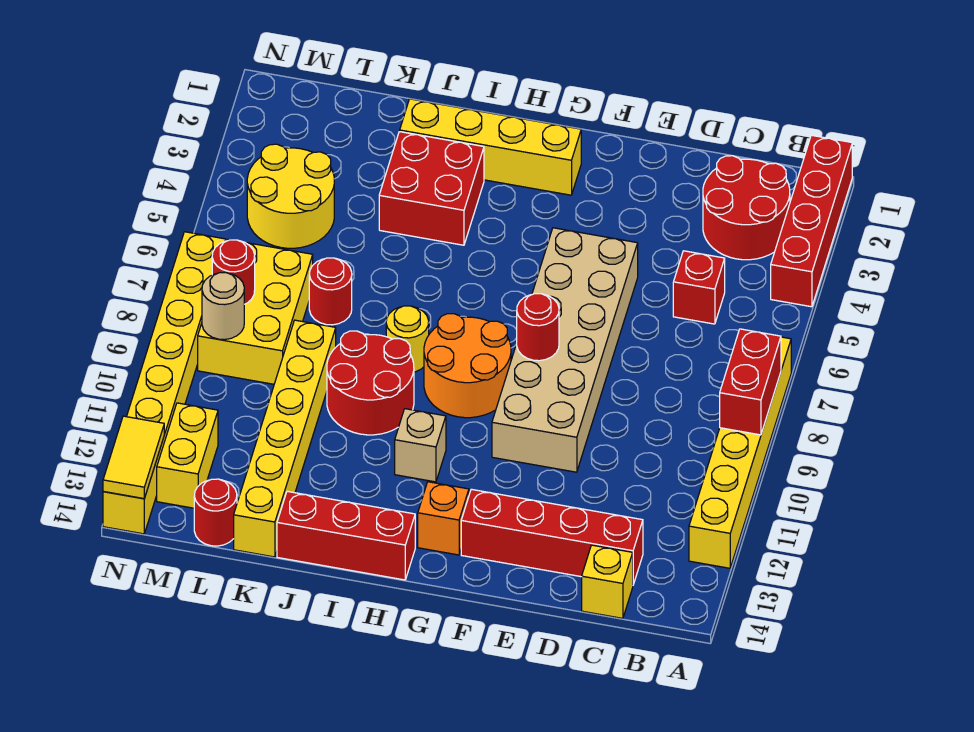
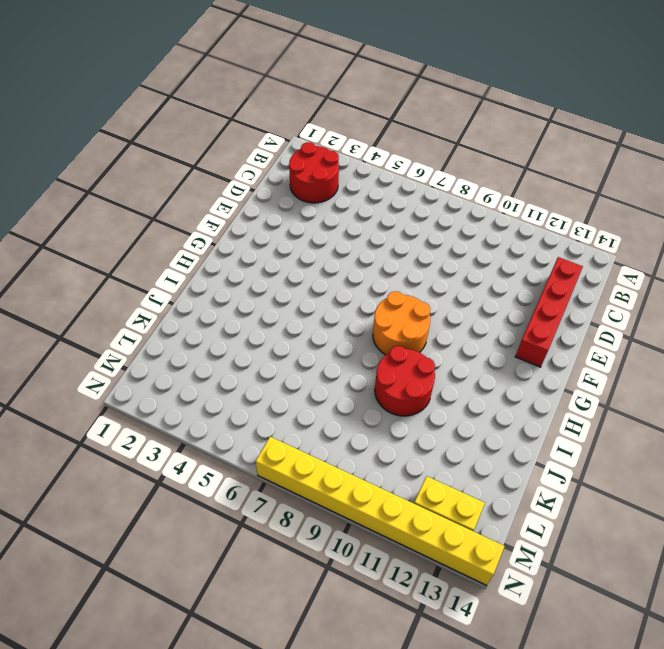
none -> red brick A1:A4 level 1
none -> yellow brick A7:A12 level 1
none -> red brick C5 level 1

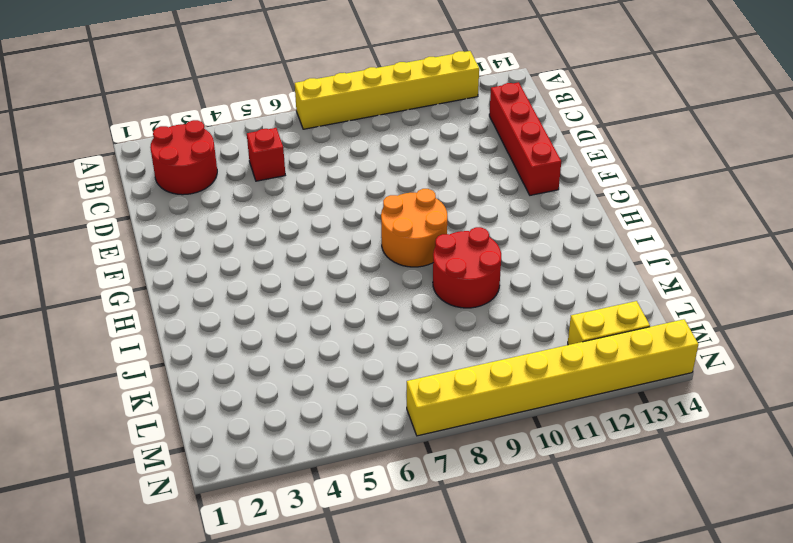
none -> red brick A1:A4 level 1
none -> yellow brick C14 level 1
none -> tan brick E5:F10 level 1

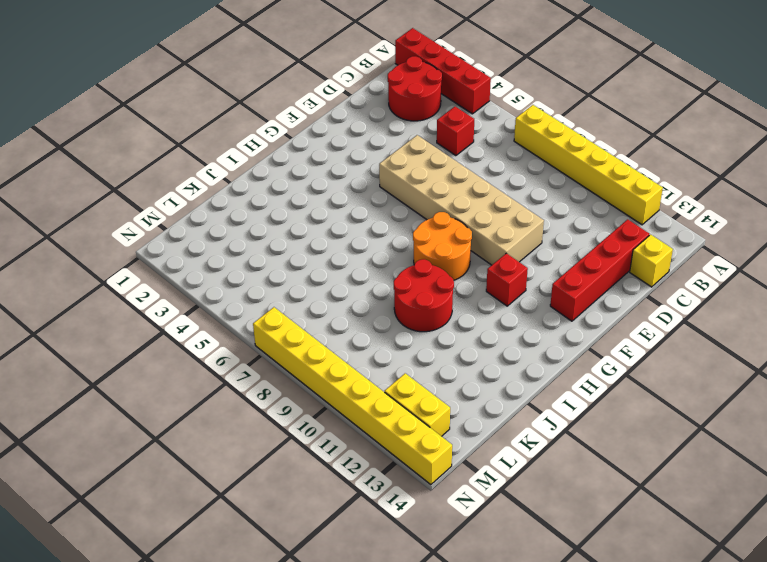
red brick G11 level 1 -> none
none -> yellow brick G2:J2 level 1
none -> orange brick G13 level 1
none -> tan brick H11 level 1

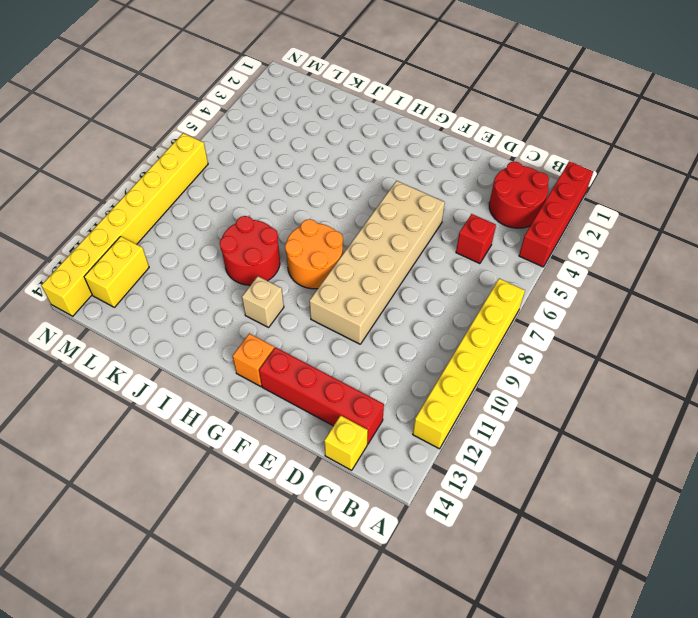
none -> yellow brick G2:J2 level 1
none -> red brick H14:J14 level 1
none -> red brick I3:J4 level 1

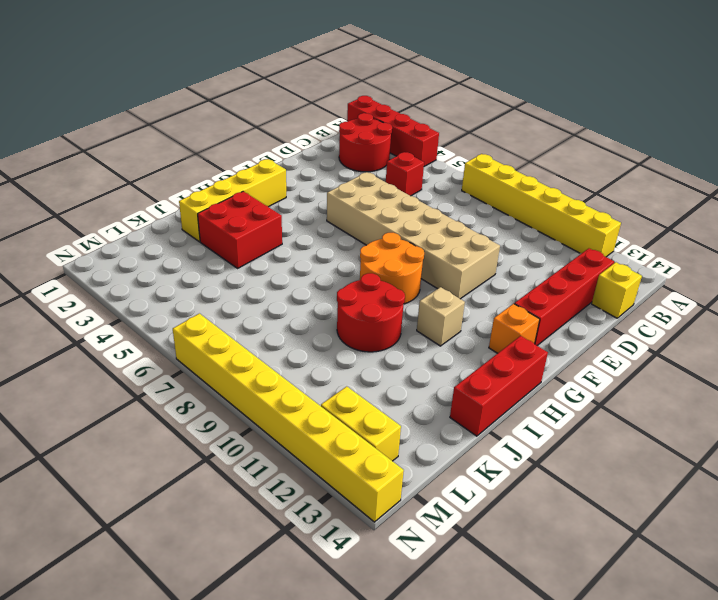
none -> yellow round brick I8 level 1
none -> red round brick K7 level 1
none -> yellow brick K9:K14 level 1

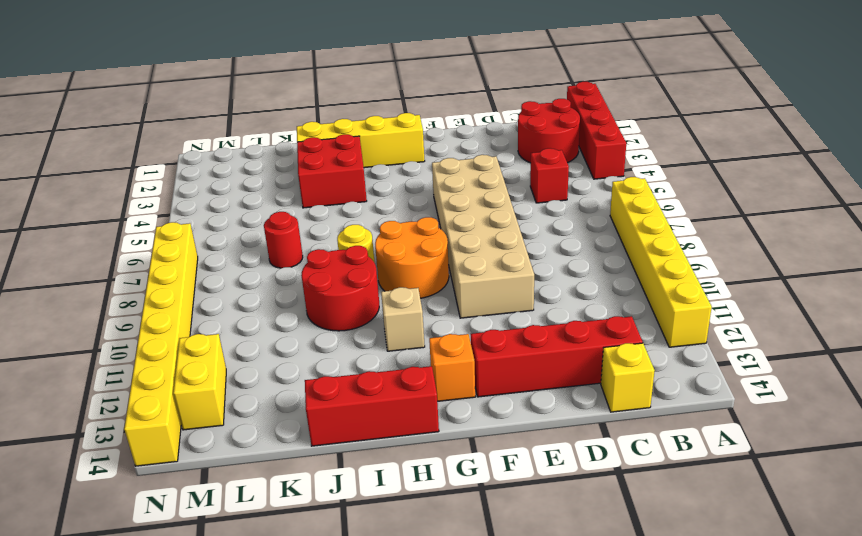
none -> yellow brick K9:K14 level 1
none -> yellow round brick L4:M5 level 1
none -> yellow brick L7:M9 level 1

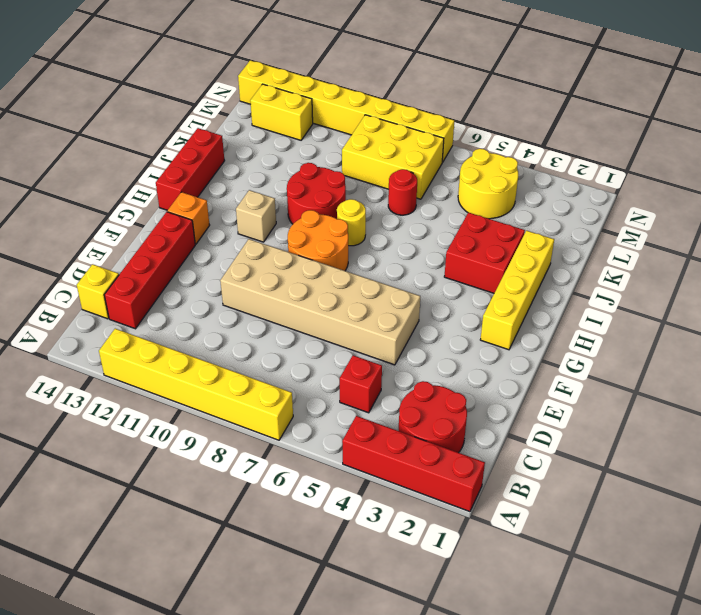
none -> yellow brick K9:K14 level 1
none -> red round brick L14 level 1
none -> red brick A8:A9 level 2

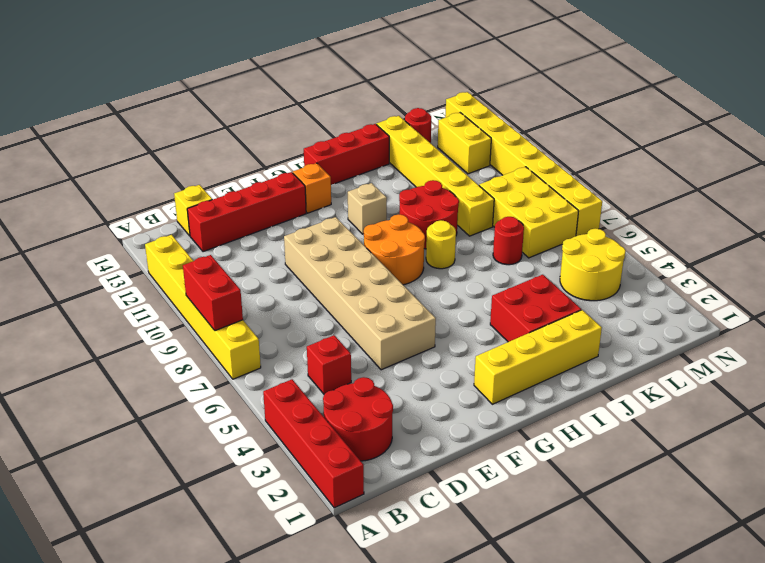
none -> red round brick F8 level 2
none -> red round brick M8 level 2
none -> tan round brick M9 level 2

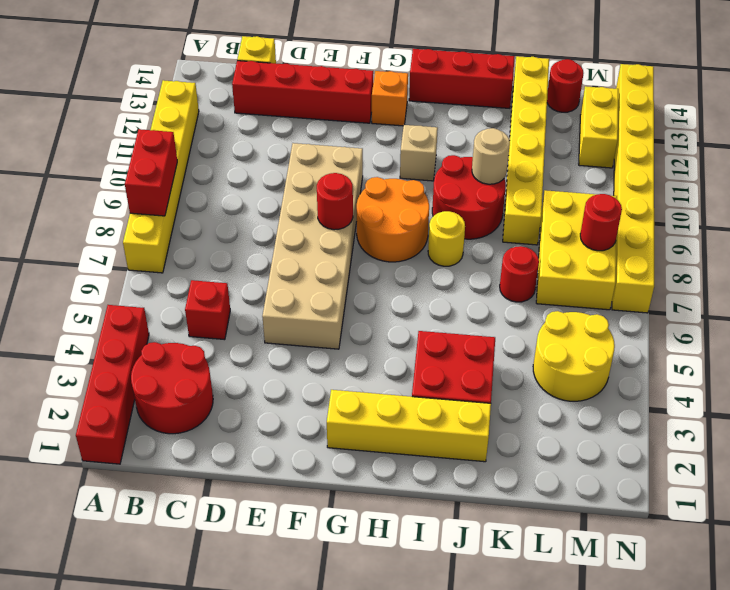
tan round brick J10 level 2 -> tan round brick M9 level 2
none -> yellow tile N13:N14 level 2

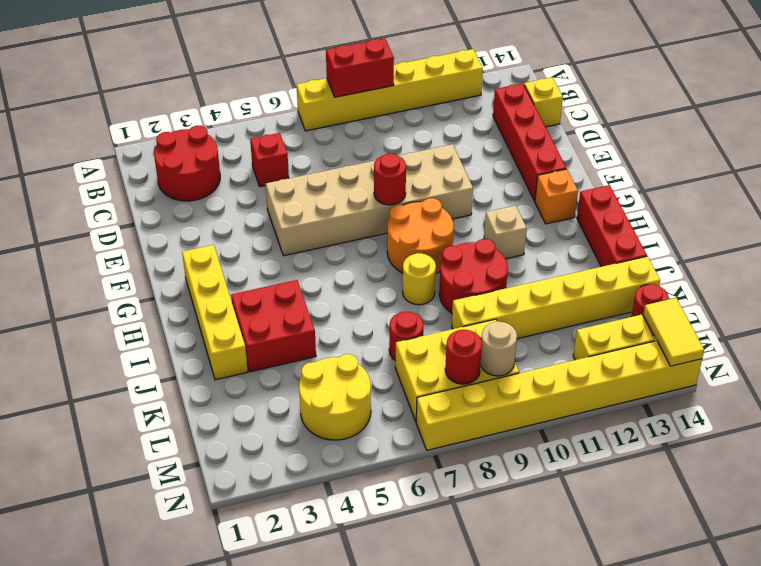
yellow tile M14:N14 level 2 -> yellow tile N13:N14 level 2
none -> red brick A1:A4 level 1

